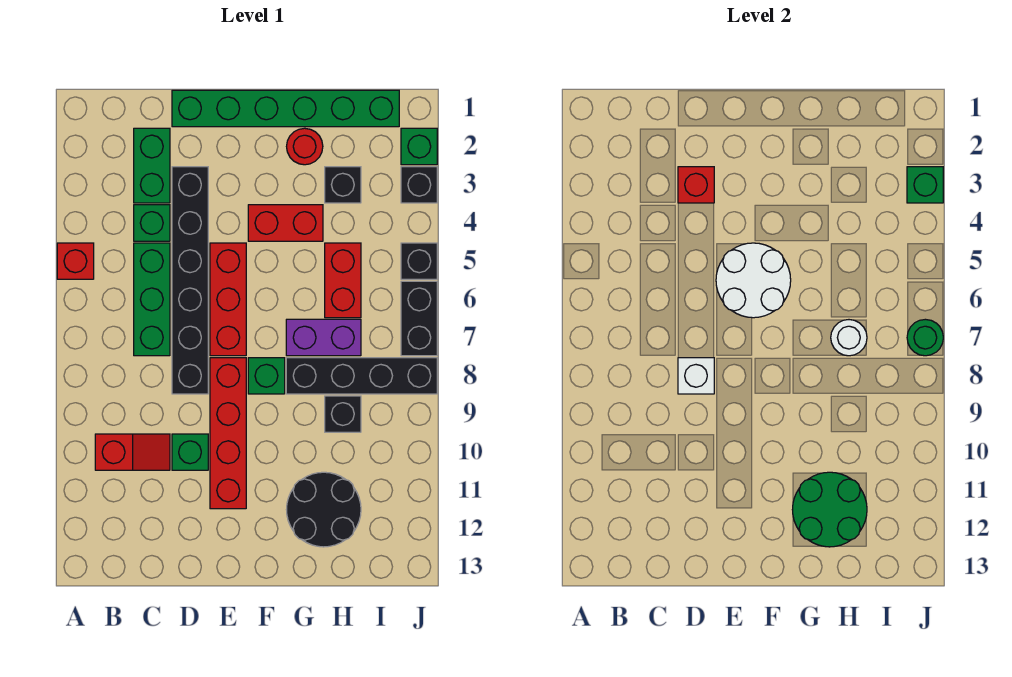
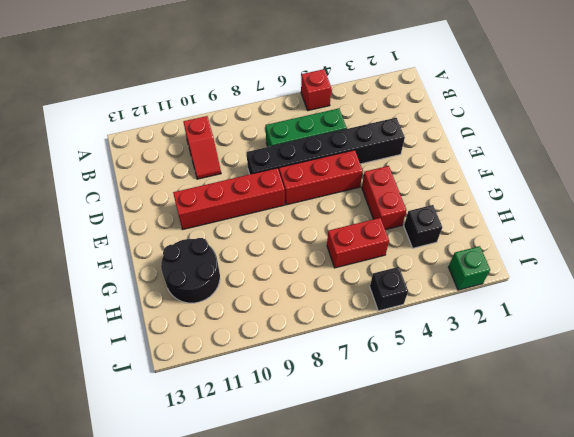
none -> green brick C2:C3 level 1
none -> green brick C4 level 1
none -> green brick D1:I1 level 1
none -> green brick D10 level 1

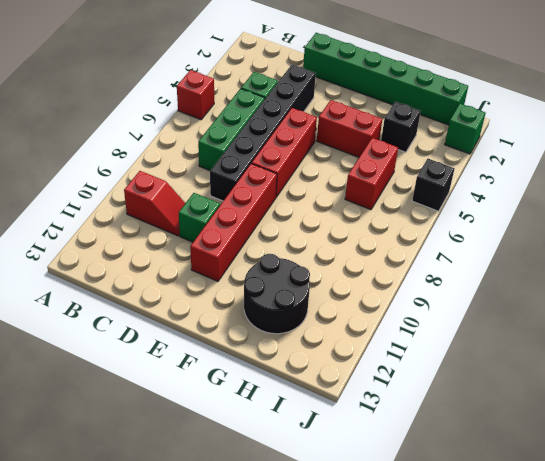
none -> green brick C2:C3 level 1
none -> green brick F8 level 1
none -> red round brick G2 level 1
none -> purple brick G7:H7 level 1

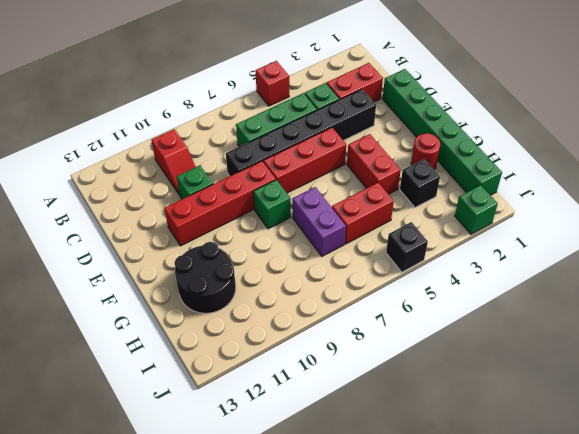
red brick C2:C3 level 1 -> green brick C2:C3 level 1
none -> black brick G8:J8 level 1
none -> black brick H9 level 1
none -> black brick J3 level 1
none -> black brick J6:J7 level 1

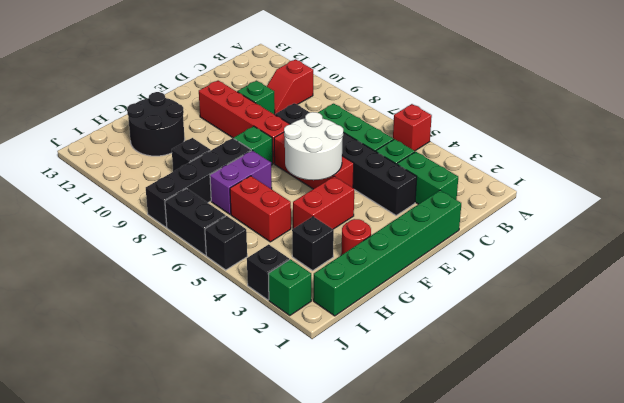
none -> red brick D3 level 2
none -> white brick D8 level 2
none -> green round brick G11:H12 level 2
none -> white round brick H7 level 2

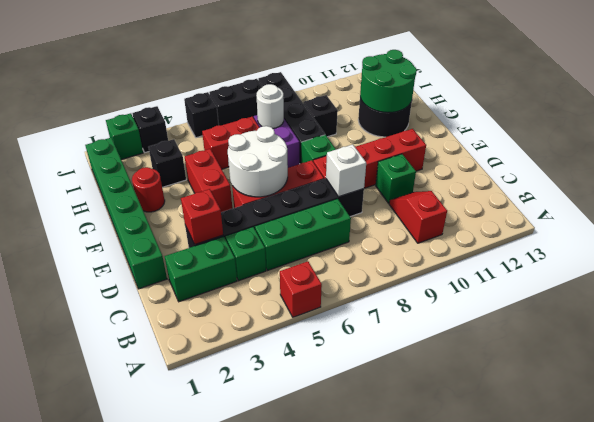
none -> green brick J3 level 2
none -> green round brick J7 level 2

